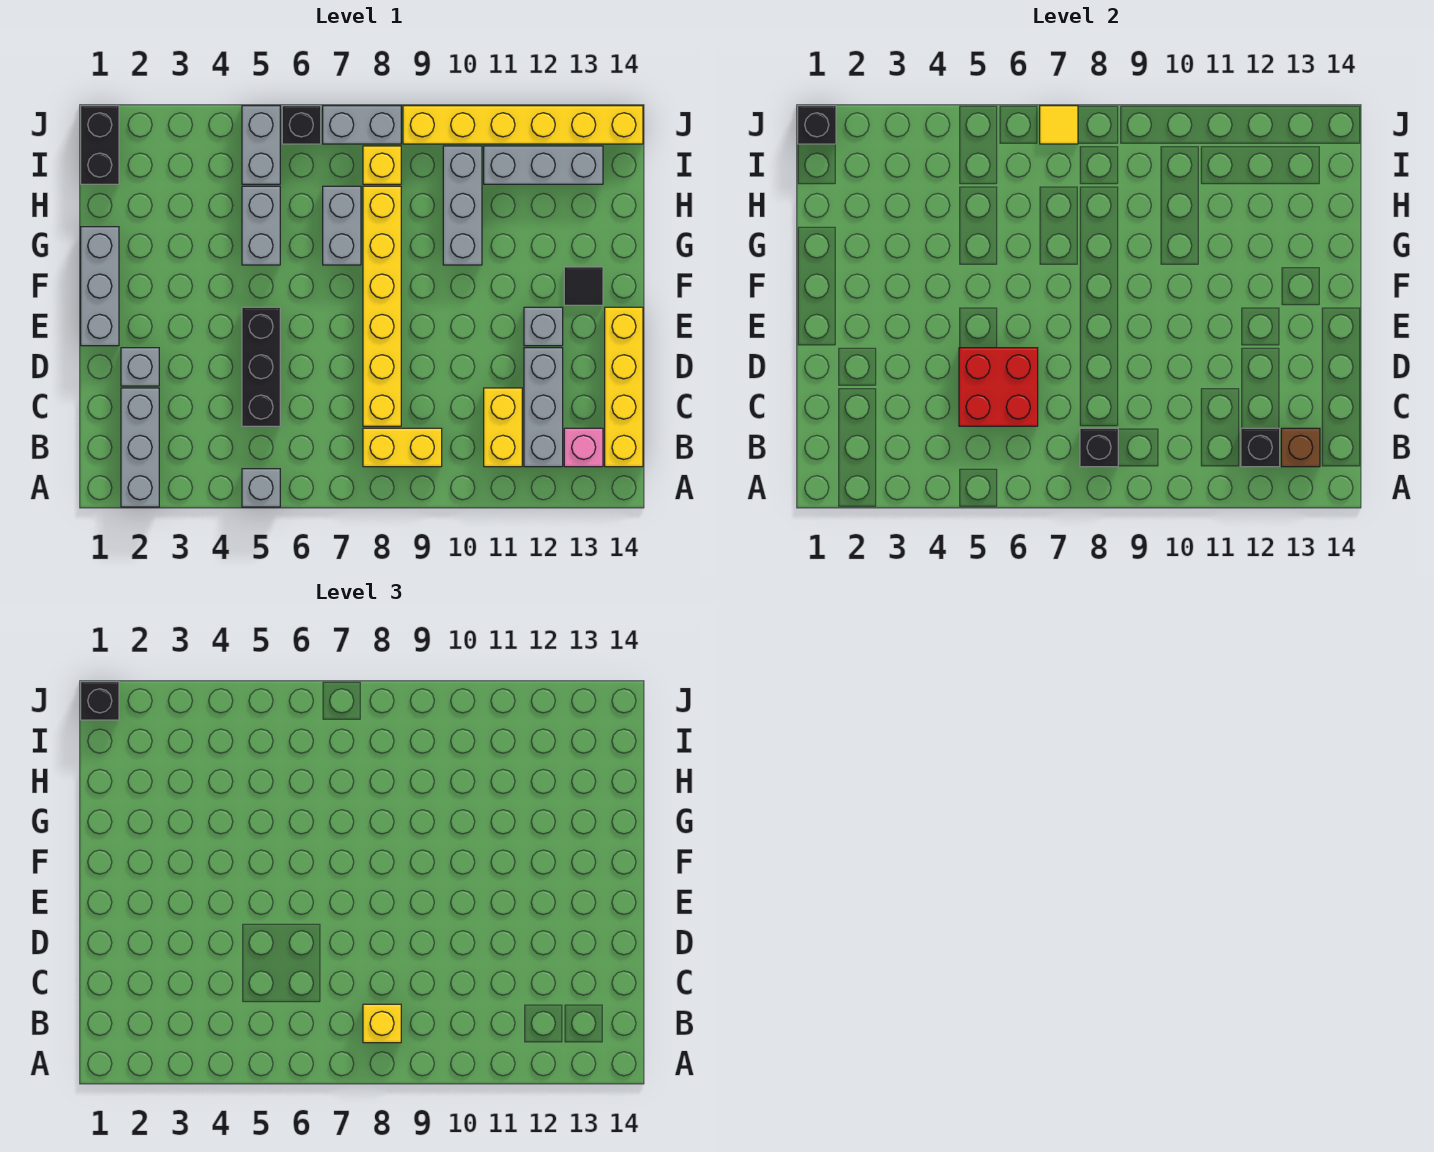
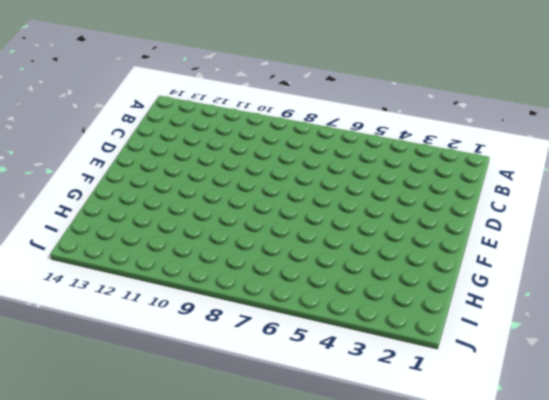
none -> grey brick A2:C2 level 1
none -> grey brick A5 level 1
none -> yellow brick B8:B9 level 1
none -> yellow brick B11:C11 level 1

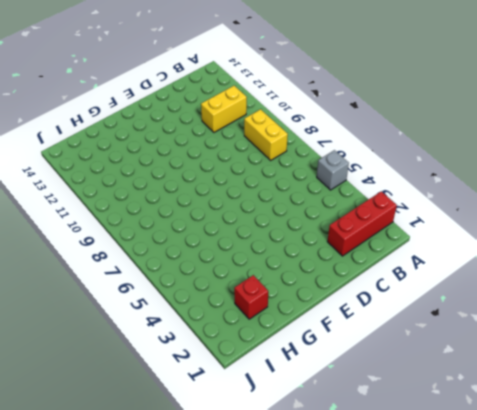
red brick A2:C2 level 1 -> grey brick A2:C2 level 1
red brick H2 level 1 -> none
none -> grey brick B12:D12 level 1
none -> pink brick B13 level 1
none -> yellow brick B14:E14 level 1
none -> black brick C5:E5 level 1

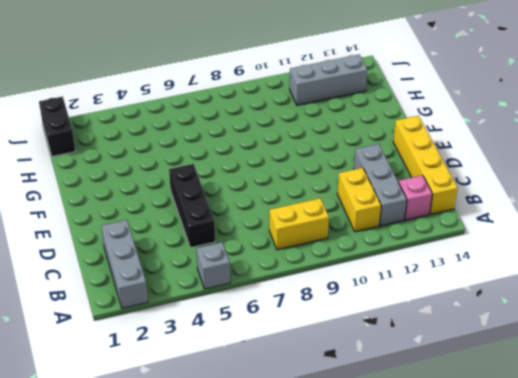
none -> yellow brick C8:H8 level 1
none -> grey brick D2 level 1
none -> grey brick E1:G1 level 1
none -> grey brick E12 level 1

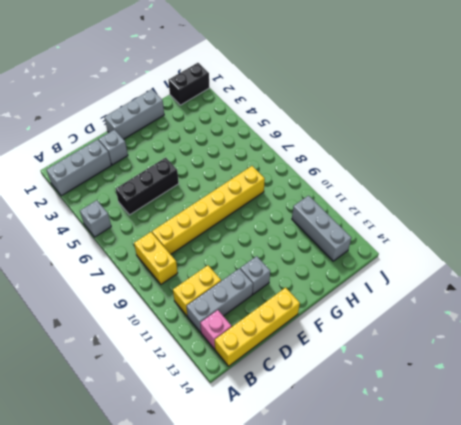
none -> black tile F13 level 1
none -> grey brick G5:H5 level 1
none -> grey brick G7:H7 level 1
none -> grey brick G10:I10 level 1

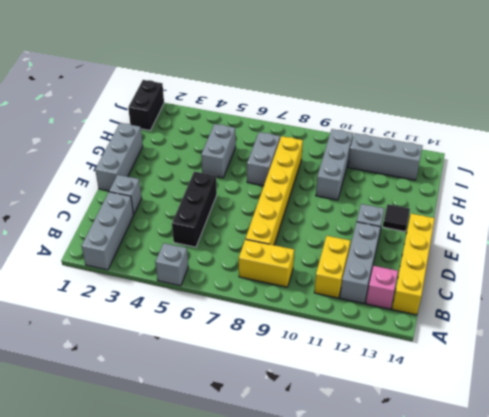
none -> grey brick I5:J5 level 1
none -> yellow brick I8 level 1
none -> black brick J6 level 1
none -> grey brick J7:J8 level 1

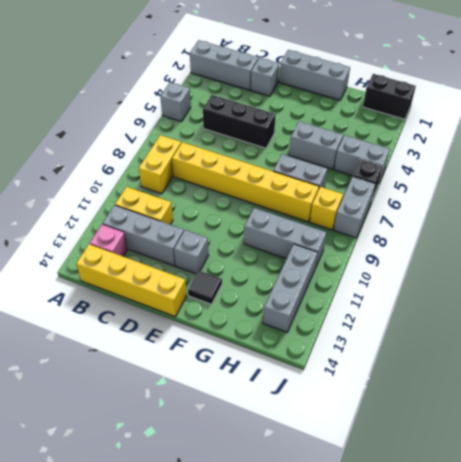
none -> yellow brick J9:J14 level 1
none -> black brick B8 level 2
none -> black brick B12 level 2
none -> brown brick B13 level 2

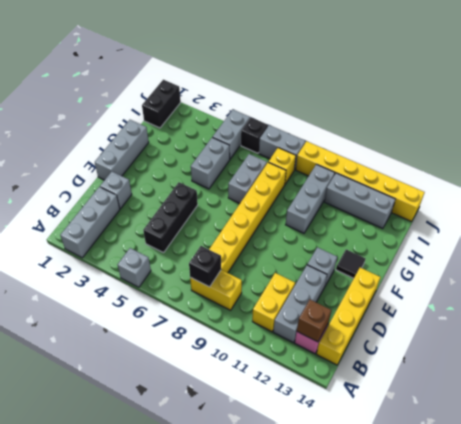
none -> black brick B12 level 2
none -> red brick C5:D6 level 2
none -> black brick J1 level 2
none -> yellow tile J7 level 2

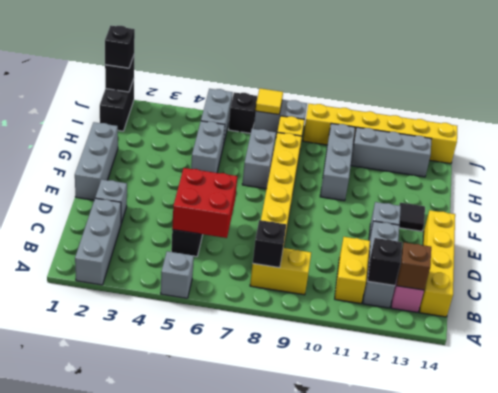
none -> yellow brick B8 level 3

